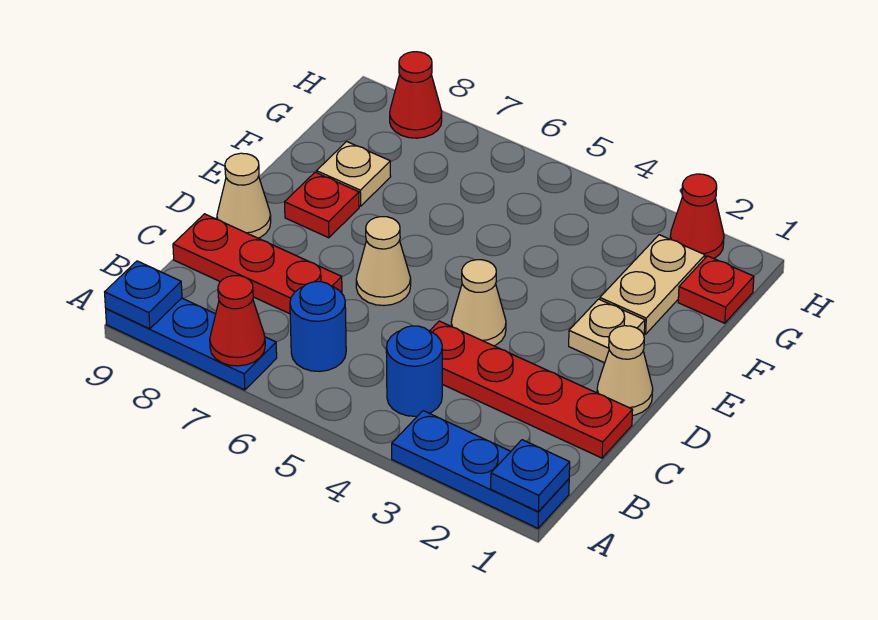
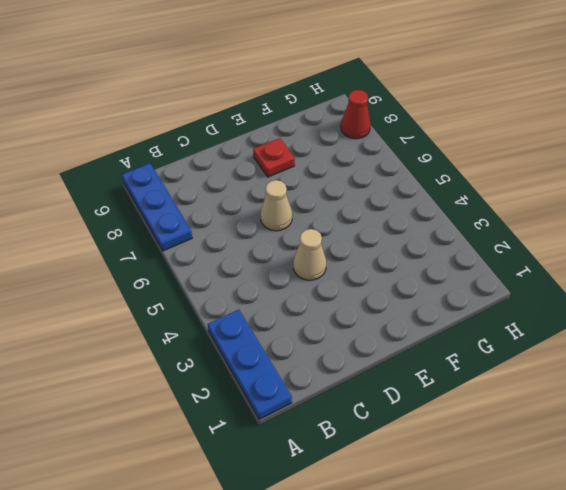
none -> blue round brick B4 level 1
none -> blue round brick B6 level 1
none -> red plate C1:C4 level 1

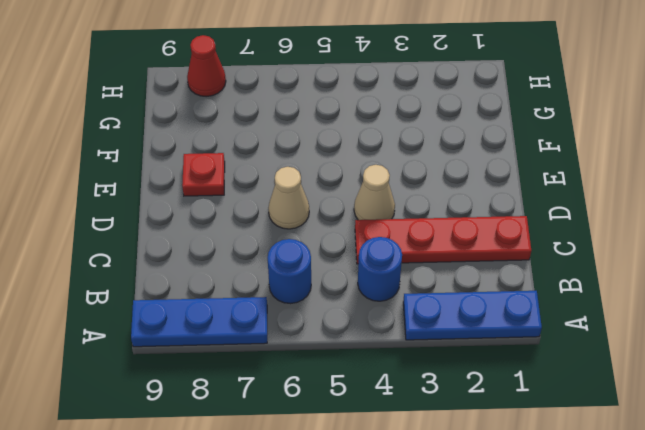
none -> red plate C7:C9 level 1
none -> tan cone D1 level 1
none -> tan cone D9 level 1

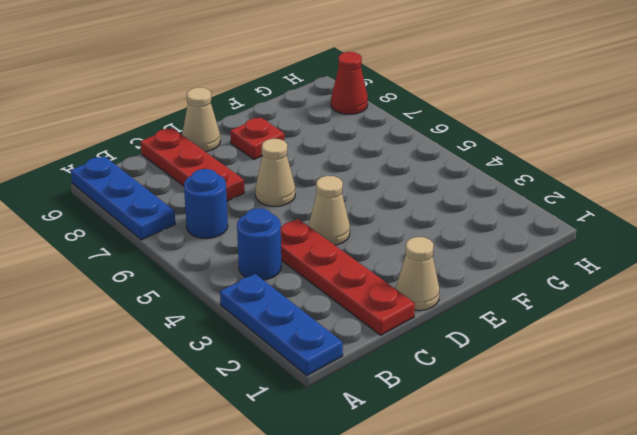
none -> tan plate E2 level 1
none -> tan plate F2:G2 level 1
none -> tan plate F8 level 1

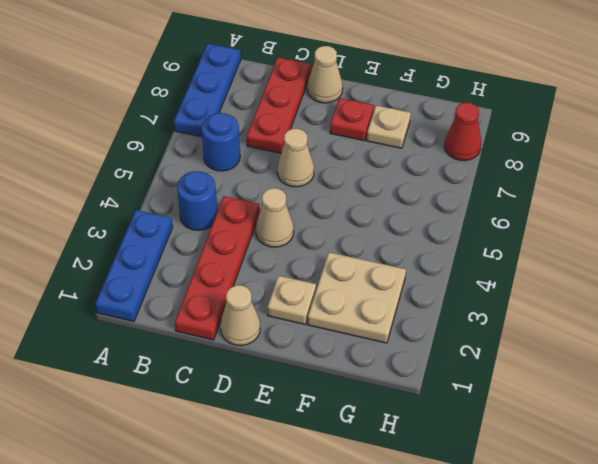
tan plate F2:G3 level 1 -> tan plate F2:G2 level 1
none -> red plate G1 level 1
none -> red cone H2 level 1
none -> blue plate A1 level 2

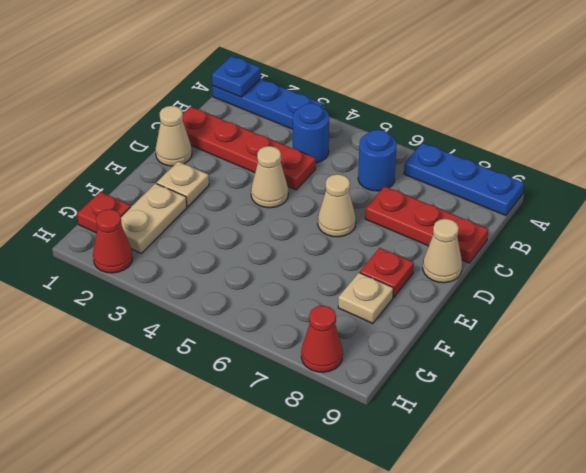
none -> red cone A7 level 2
none -> blue plate A9 level 2

